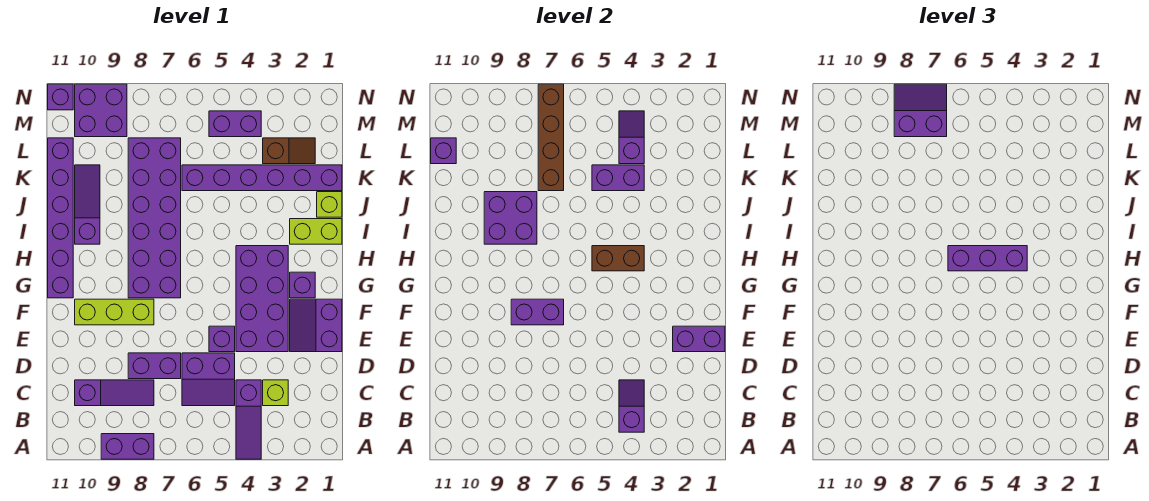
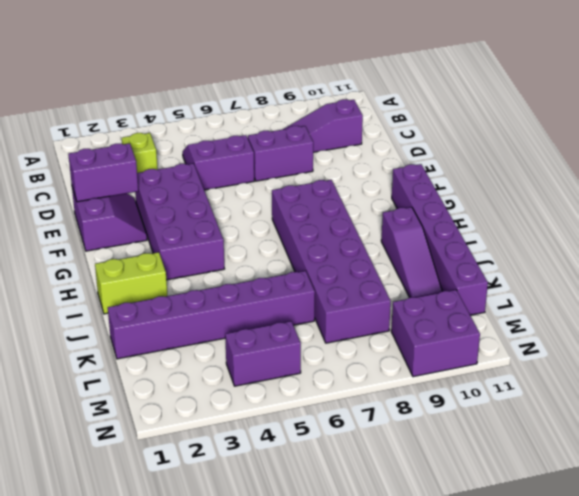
none -> purple slope A4:C4 level 1 top C
none -> purple brick A8:A9 level 1
none -> purple brick E5 level 1
none -> lime brick F8:F10 level 1

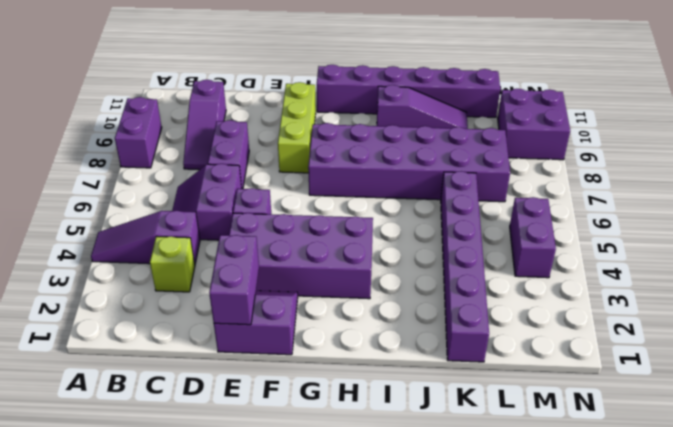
none -> purple brick G2 level 1
none -> lime brick I1:I2 level 1
none -> lime brick J1 level 1
none -> brown slope L2:L3 level 1 top 3

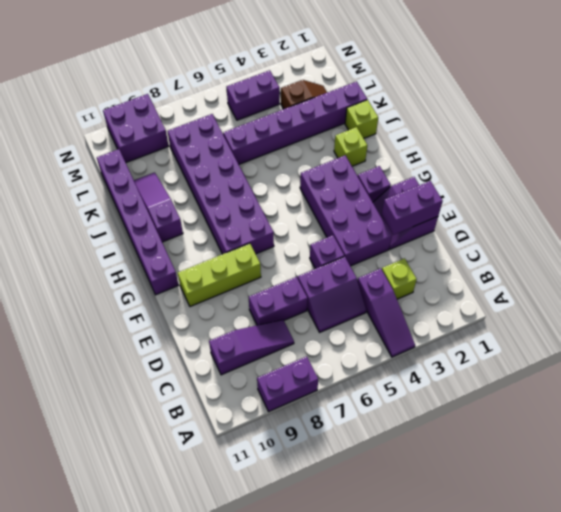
lime brick I2 level 1 -> lime brick I1:I2 level 1
none -> purple brick N11 level 1
none -> purple slope B4:C4 level 2 top B
none -> purple brick F7:F8 level 2
none -> brown brick H4:H5 level 2

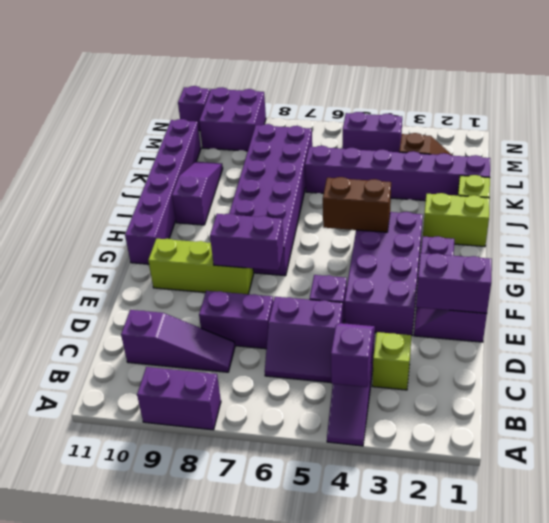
none -> purple brick I8:J9 level 2
none -> purple brick K4:K5 level 2
none -> brown brick K7:N7 level 2
none -> purple slope L4:M4 level 2 top L

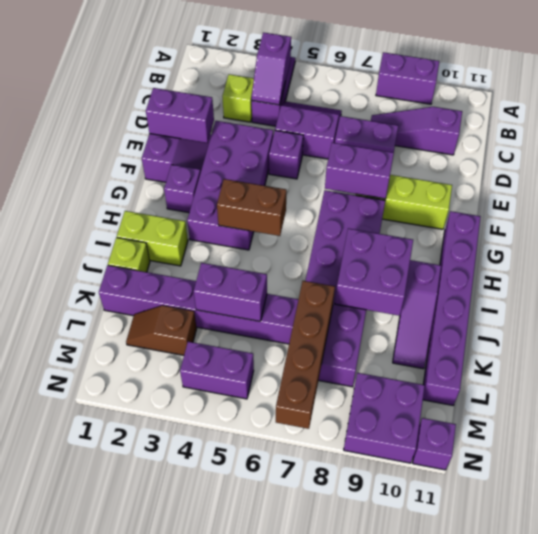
none -> purple slope L4:M4 level 2 top L
none -> purple brick L11 level 2
none -> purple brick H4:H6 level 3
none -> purple slope M7:N8 level 3 top M

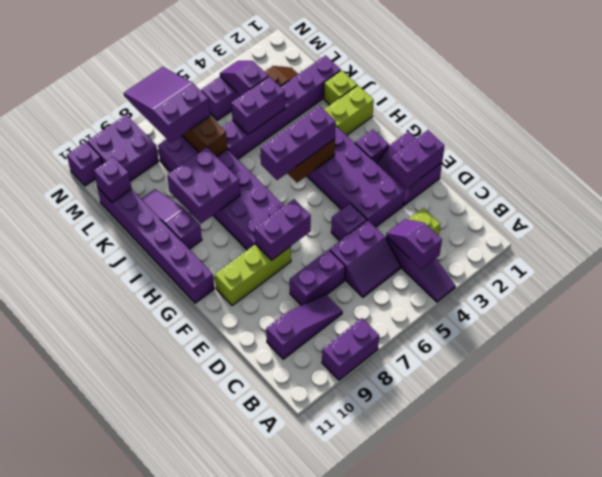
purple slope L7:N8 level 3 top L -> purple slope M7:N8 level 3 top M

